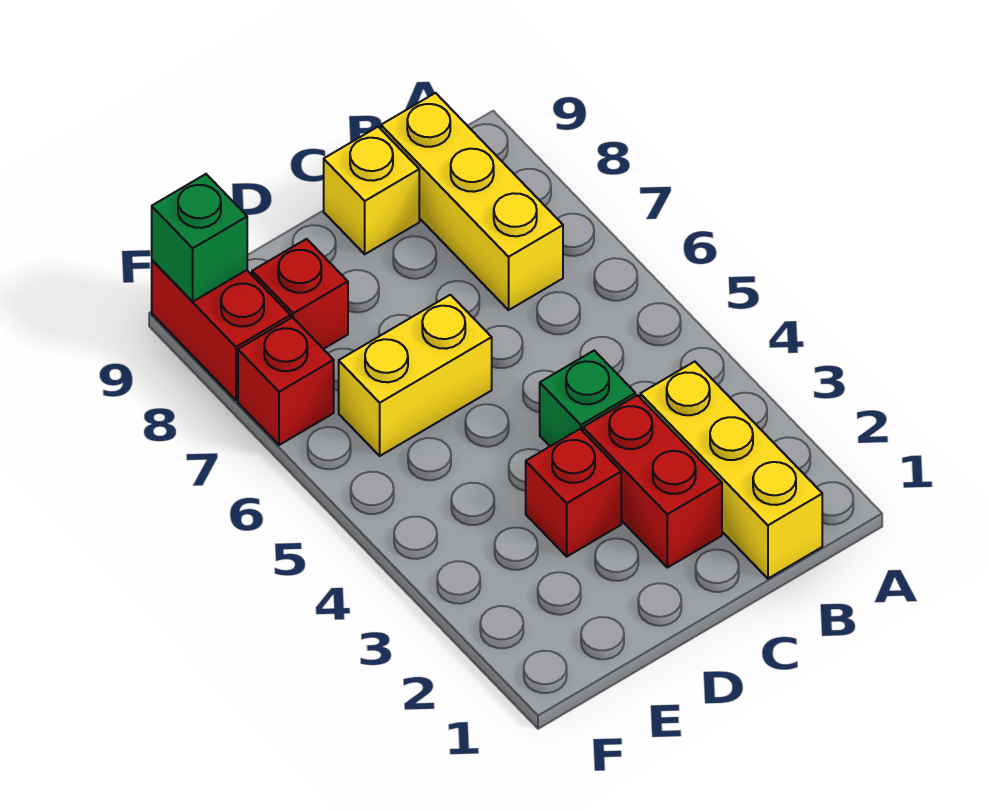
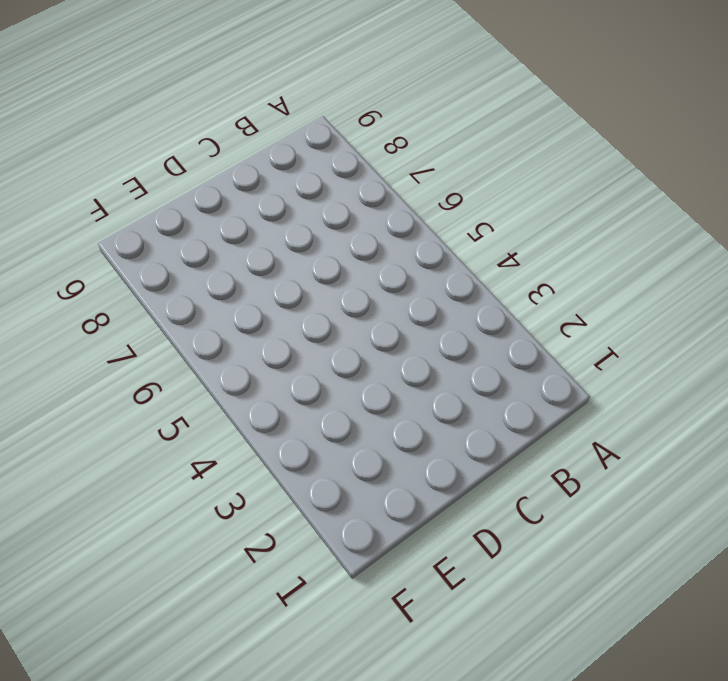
none -> yellow brick B1:B3 level 1
none -> yellow brick B7:B9 level 1

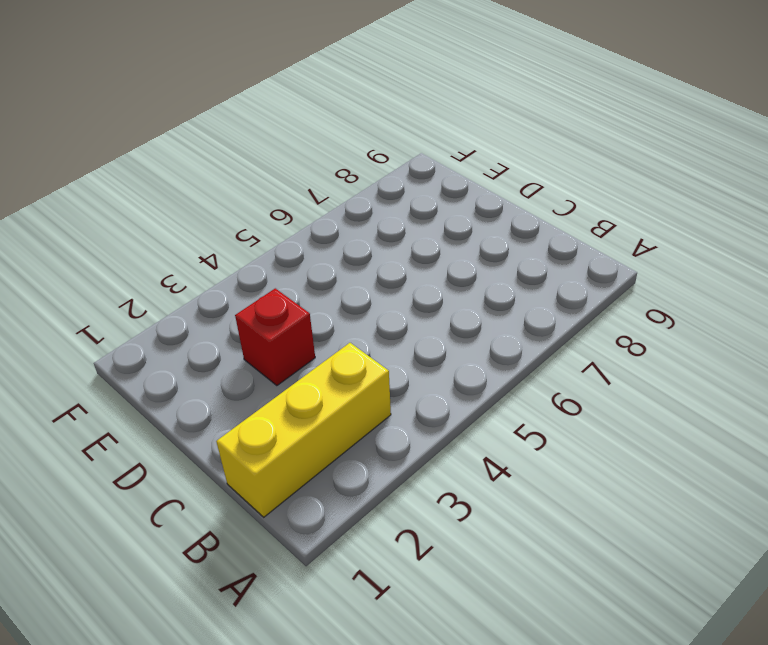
none -> yellow brick B7:B9 level 1
none -> red brick C2:C3 level 1

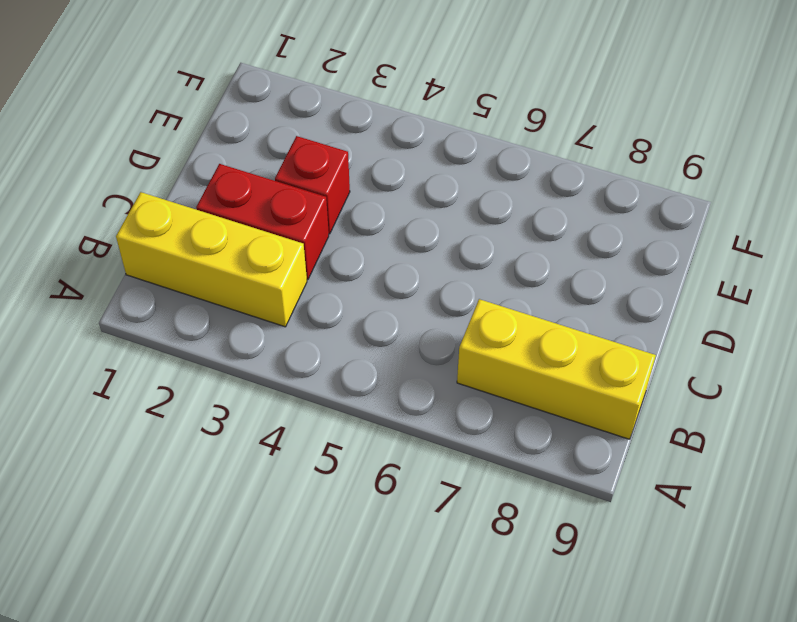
none -> green brick C4 level 1
none -> yellow brick C9 level 1

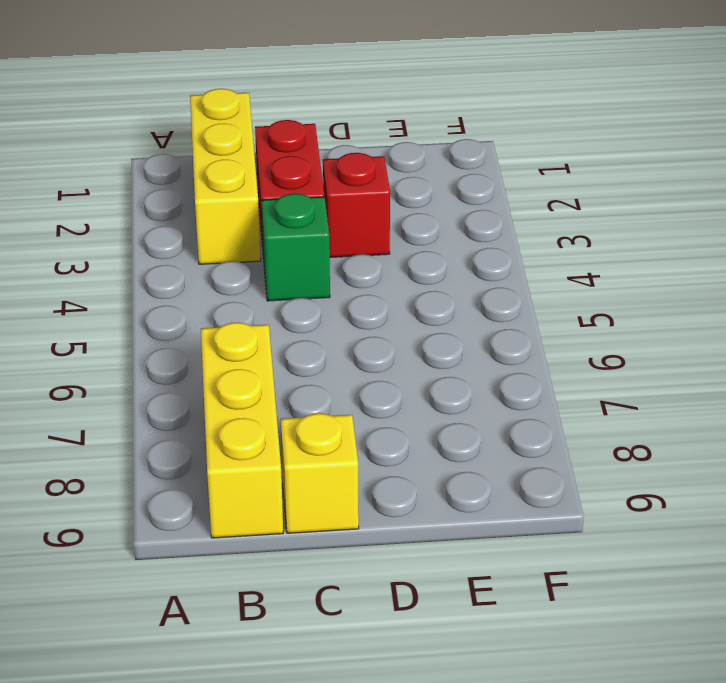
none -> yellow brick D6:E6 level 1
none -> red brick E8 level 1

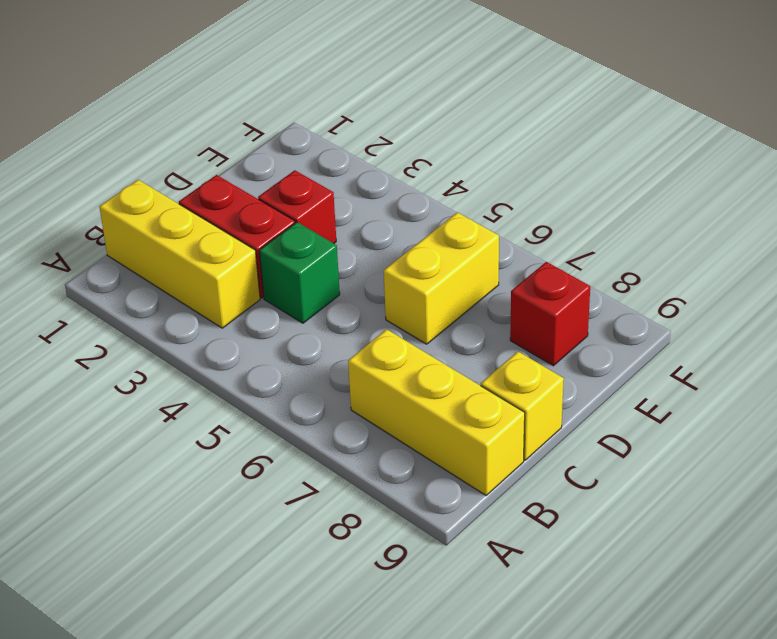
none -> red brick F7 level 1
none -> red brick F8:F9 level 1

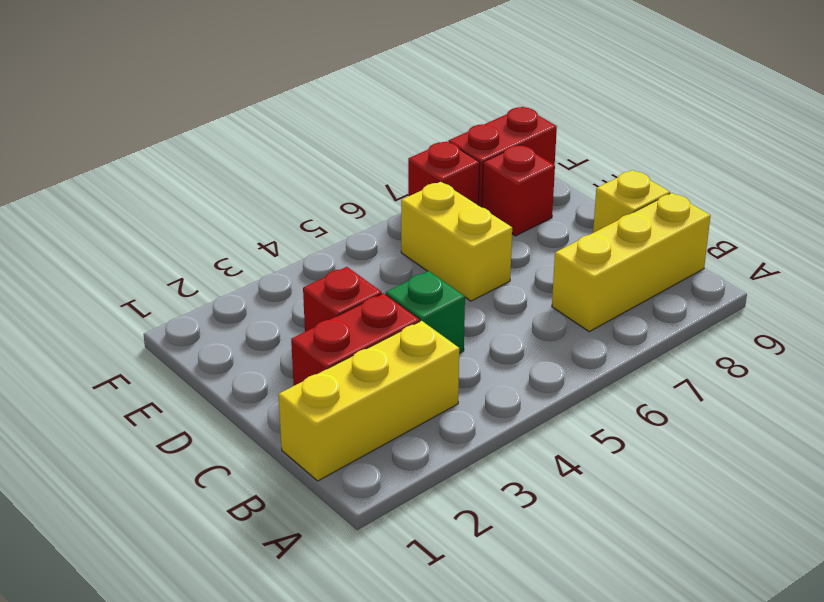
none -> green brick F9 level 2

